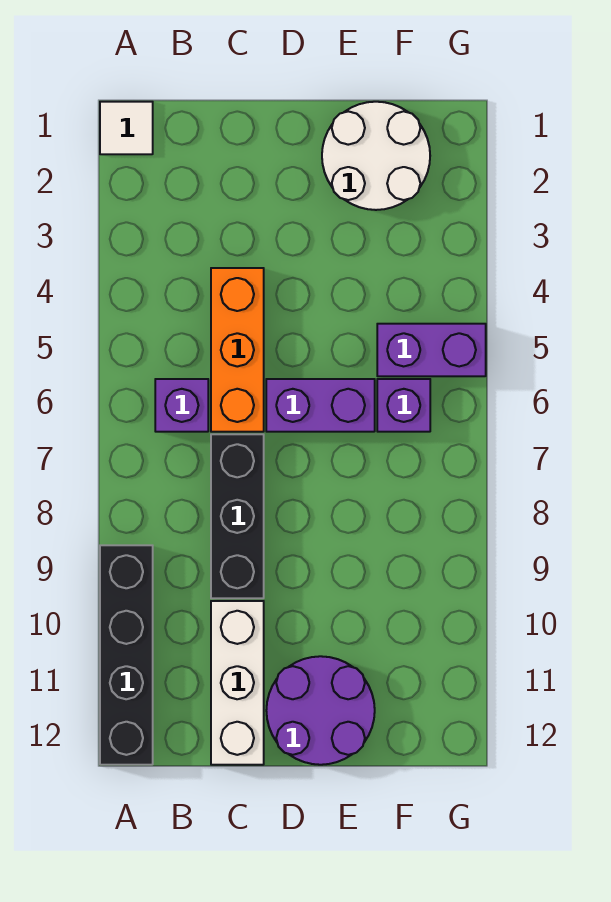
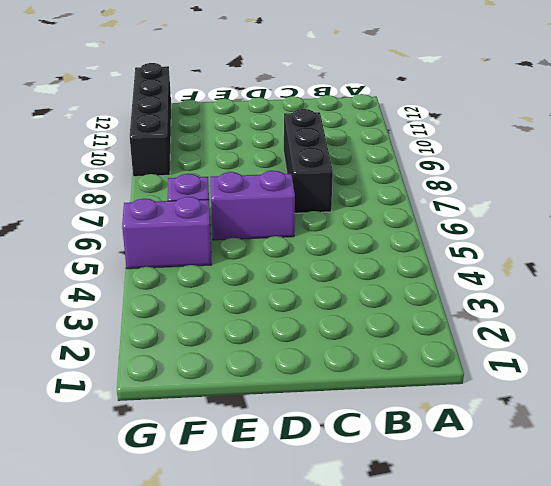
black brick G9:G12 level 1 -> black brick A9:A12 level 1
none -> white tile A1 level 1
none -> purple brick B6 level 1

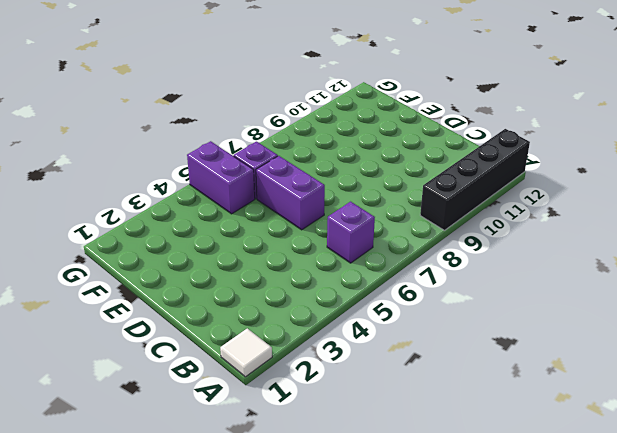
none -> orange brick C4:C6 level 1
none -> black brick C7:C9 level 1

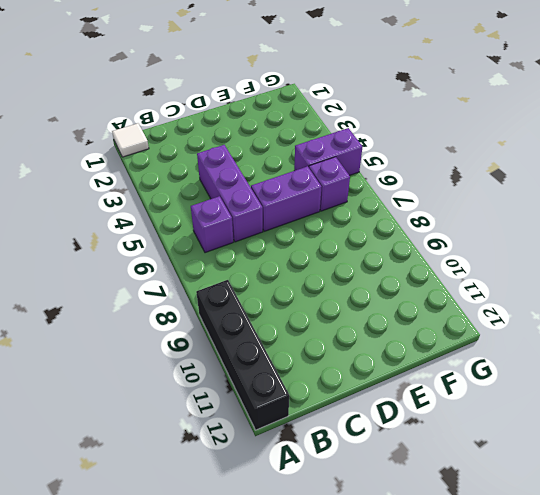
purple brick C4:C6 level 1 -> orange brick C4:C6 level 1
none -> black brick C7:C9 level 1
none -> white brick C10:C12 level 1

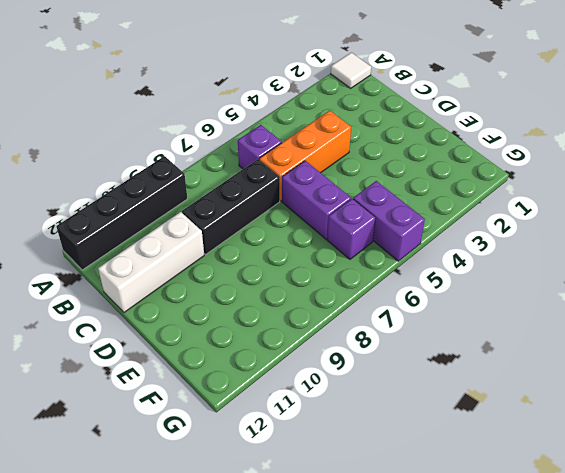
none -> purple round brick D11:E12 level 1
none -> white round brick E1:F2 level 1

